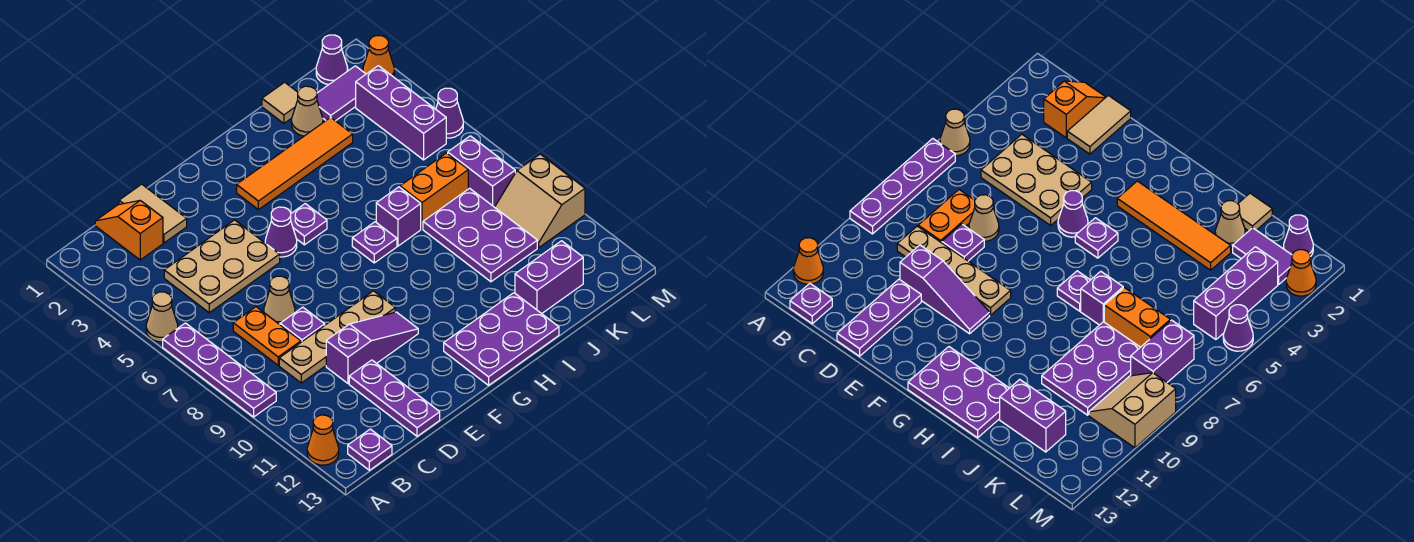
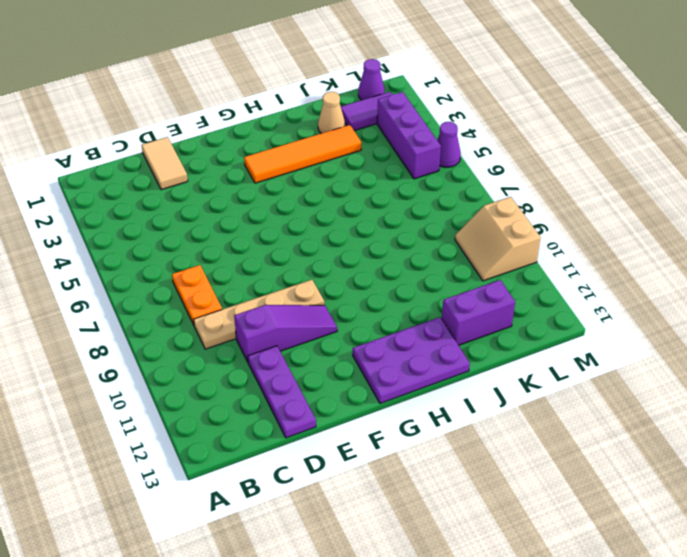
none -> tan cone A5 level 1
none -> purple plate A6:A9 level 1
none -> orange cone A12 level 1
none -> purple plate B13 level 1

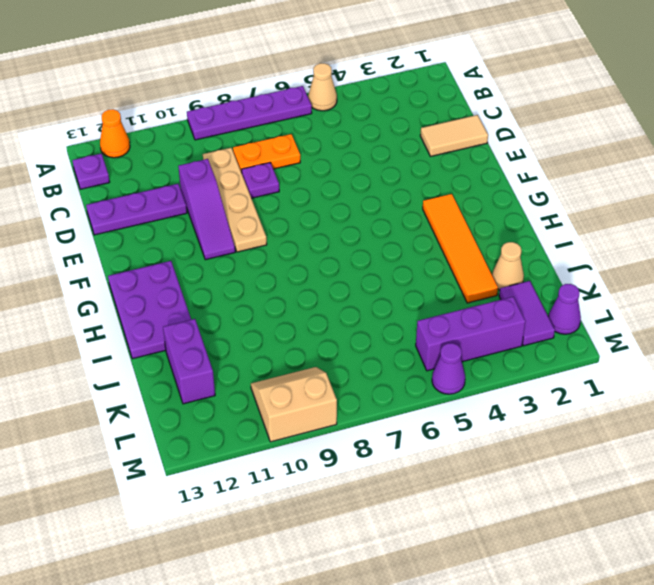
none -> orange slope C1:C2 level 1 top 2
none -> tan plate C4:E5 level 1
none -> tan cone D7 level 1
none -> purple cone F5 level 1

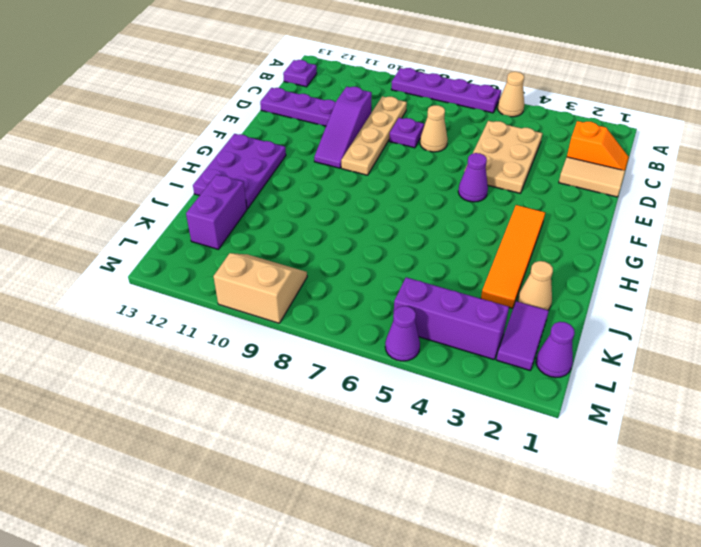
none -> orange cone A12 level 1
none -> orange plate C7:C8 level 1
none -> purple plate G5 level 1
none -> purple plate H7 level 1

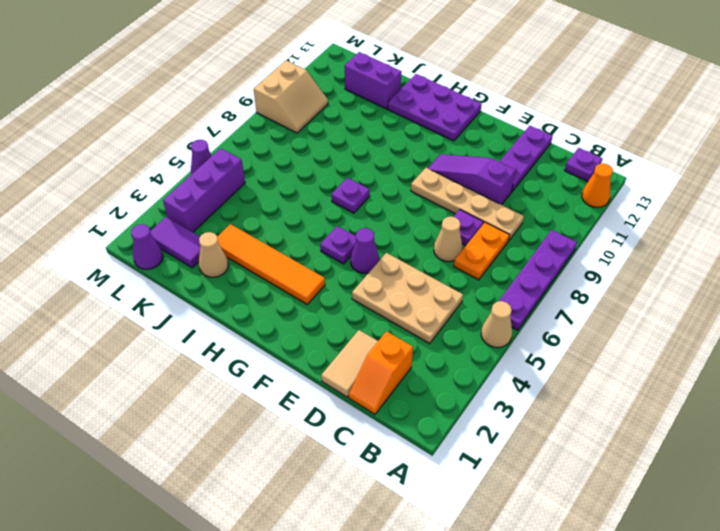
none -> purple brick I7 level 1
none -> tan tile J1 level 1
none -> orange brick J7:K7 level 1
none -> purple plate J8:K10 level 1

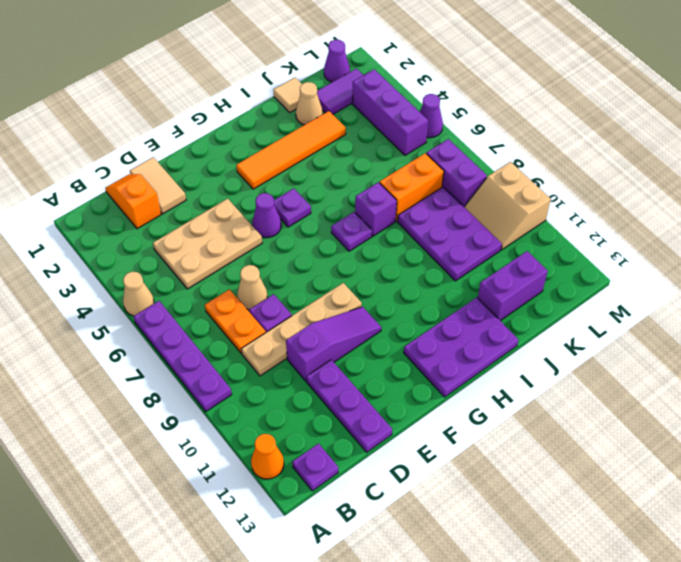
none -> orange cone M2 level 1

